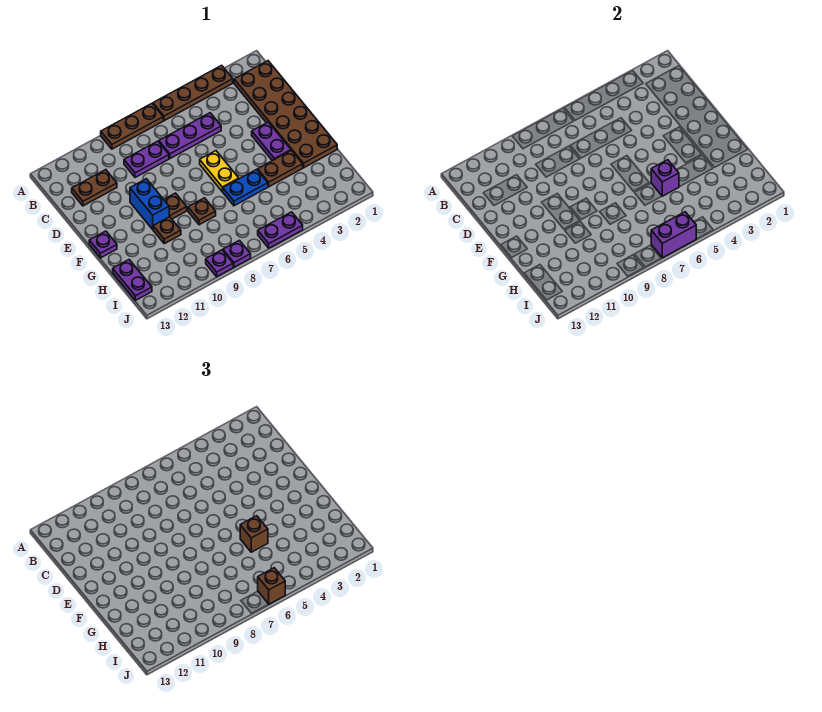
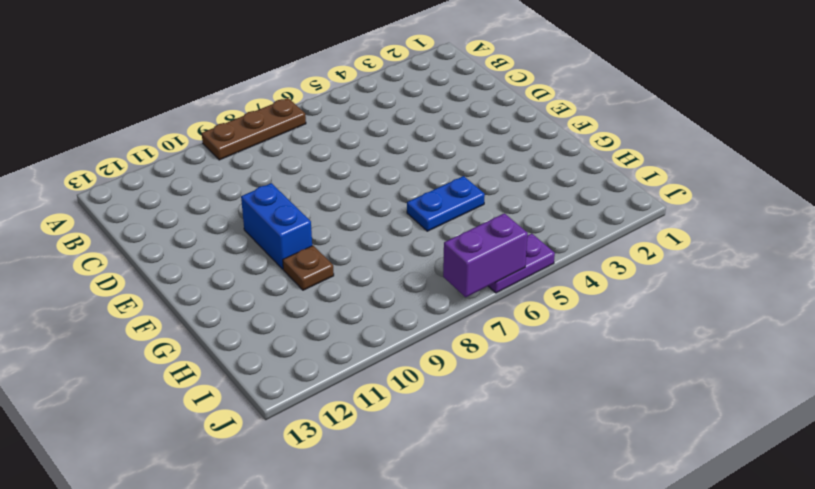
none -> brown plate A3:A6 level 1
none -> brown plate B1:G2 level 1
none -> purple plate C5:C7 level 1

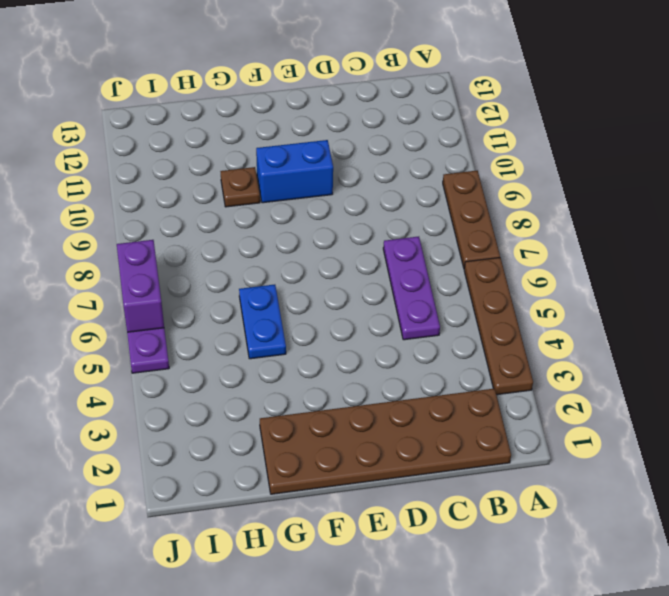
none -> purple plate C8:C9 level 1
none -> brown plate C11:C12 level 1
none -> purple plate E3:F3 level 1

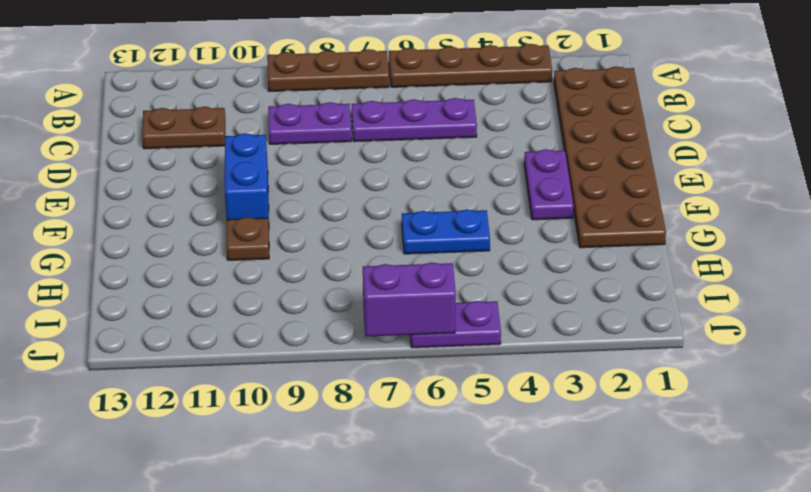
none -> yellow plate E6:F6 level 1
none -> brown plate F9 level 1
none -> purple plate F13 level 1

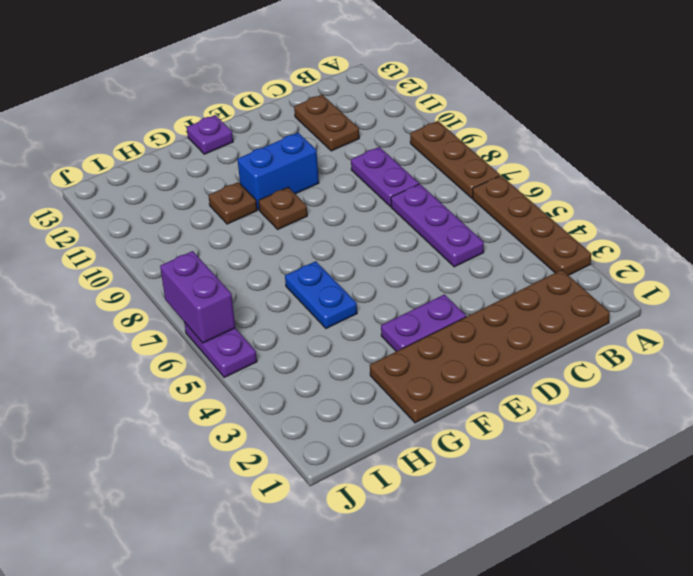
none -> yellow plate E6:F6 level 1
none -> brown plate G3:G4 level 1
none -> brown plate G8 level 1

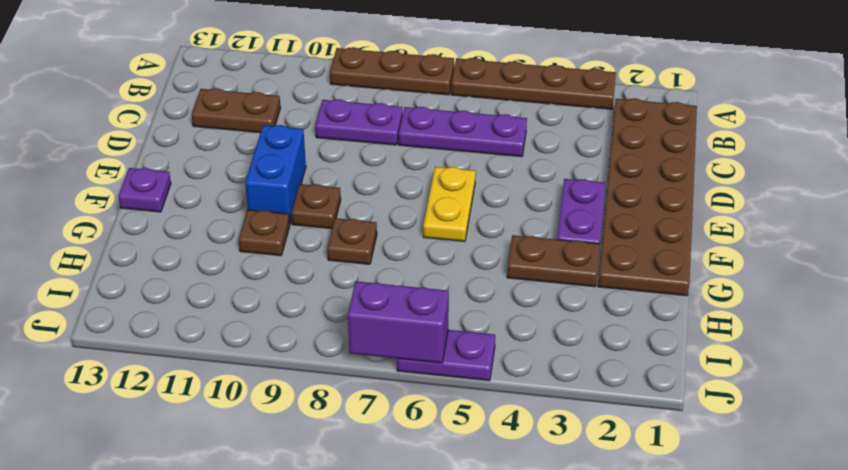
none -> blue plate G5:G6 level 1
none -> purple plate H13:I13 level 1
none -> purple plate J8 level 1

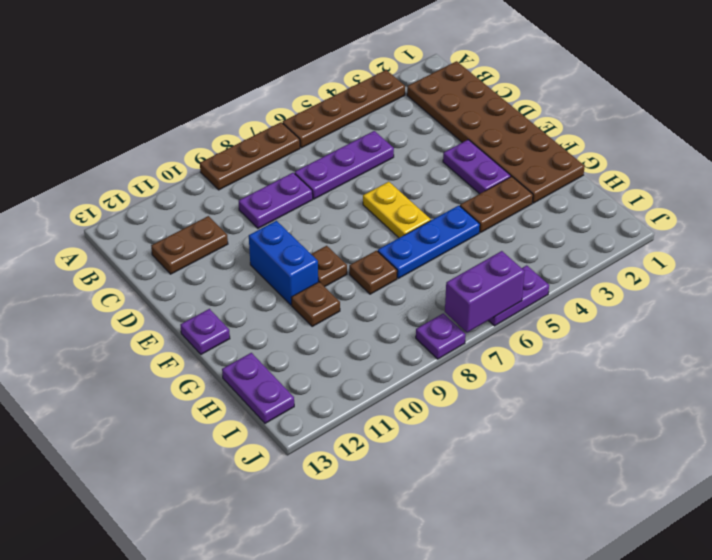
blue plate G5:G7 level 1 -> blue plate G5:G6 level 1
none -> purple plate J9 level 1
none -> purple brick G5 level 2
none -> brown brick G5 level 3

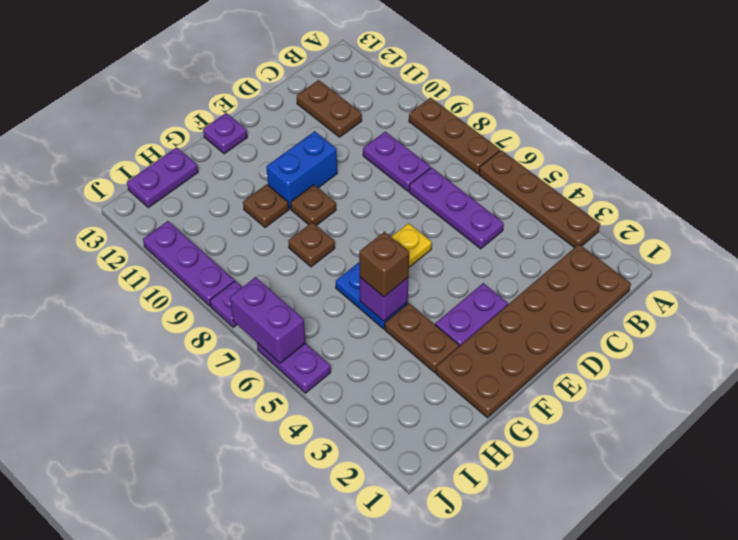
purple plate J9:J11 level 1 -> purple plate J9 level 1
none -> brown brick J6 level 3

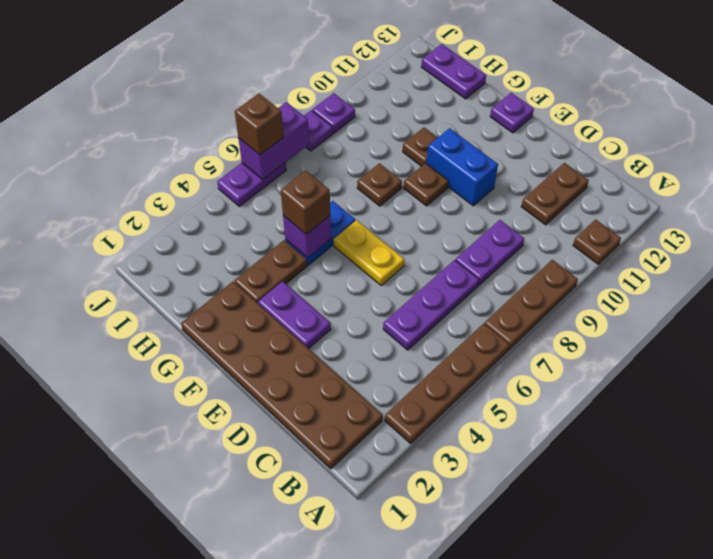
brown plate A11 level 1 -> none

